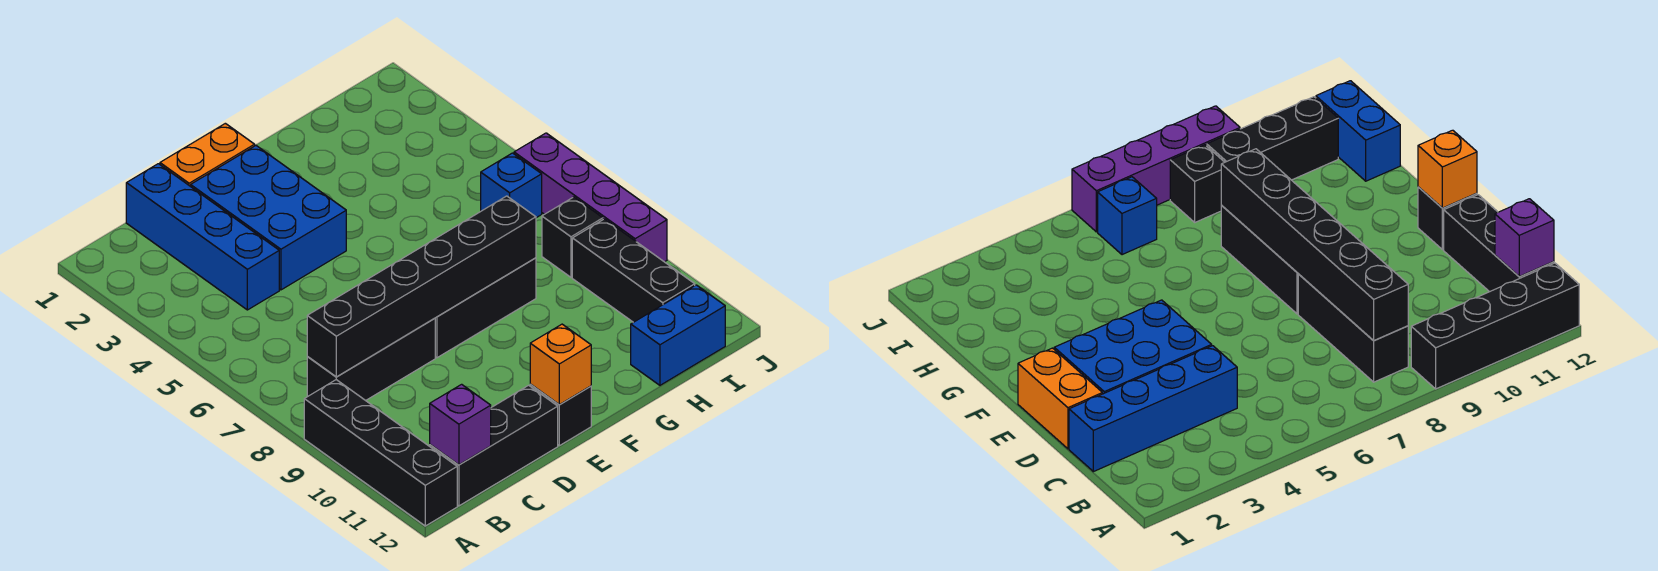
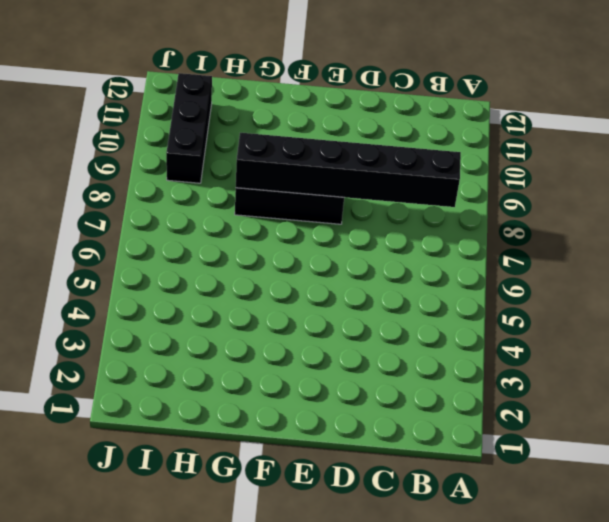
none -> black brick A9:A12 level 1
none -> black brick B8:D8 level 1
none -> black brick B12:D12 level 1

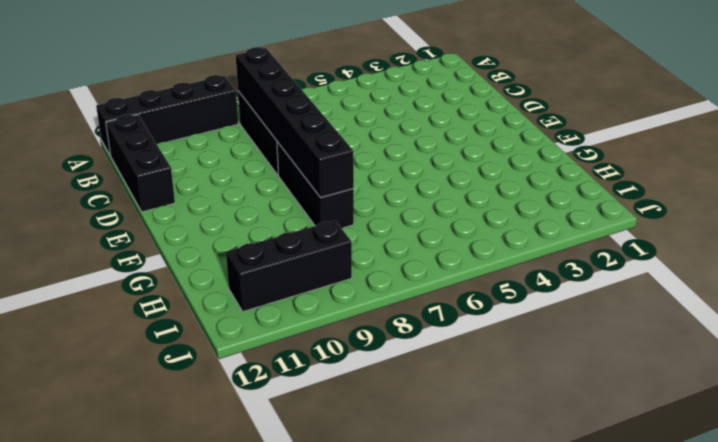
none -> blue brick C1:C4 level 1
none -> orange brick D1:E1 level 1
none -> blue brick D2:E4 level 1

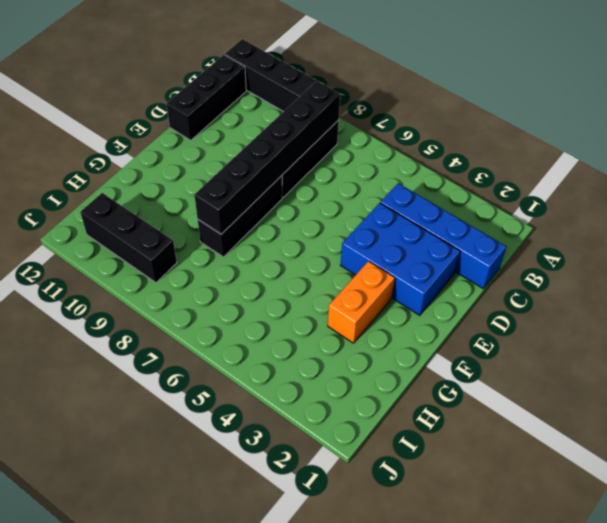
orange brick F3:G3 level 1 -> orange brick D1:E1 level 1
none -> black brick E12 level 1
none -> blue brick H12:I12 level 1
none -> blue brick I6 level 1

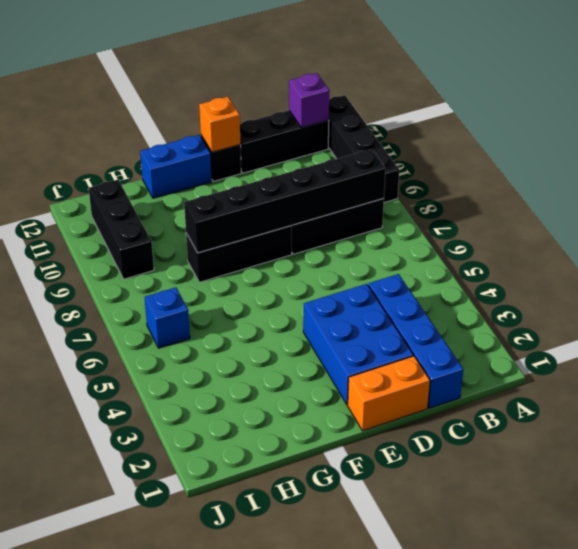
blue brick F12:G12 level 1 -> blue brick H12:I12 level 1
none -> black brick I8 level 1
none -> purple brick J6:J9 level 1

